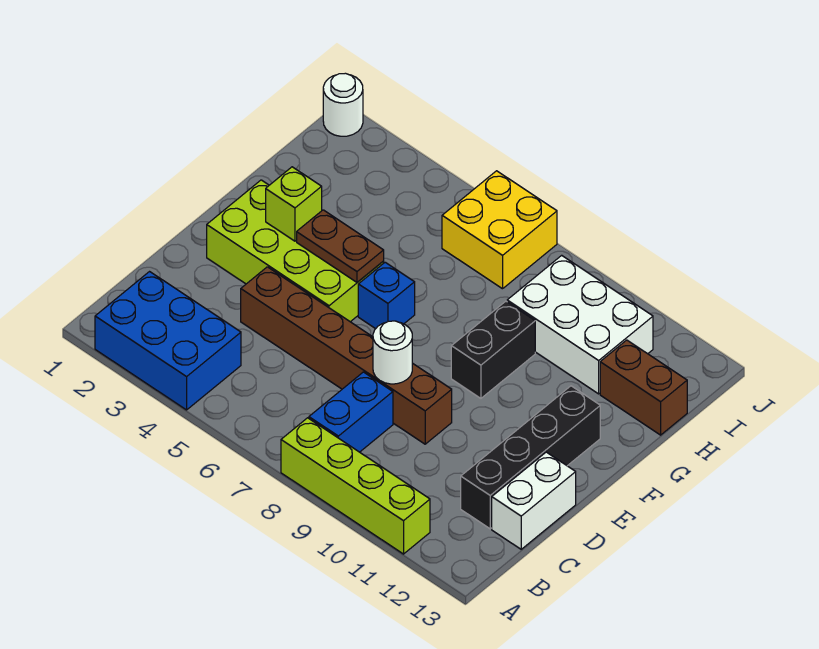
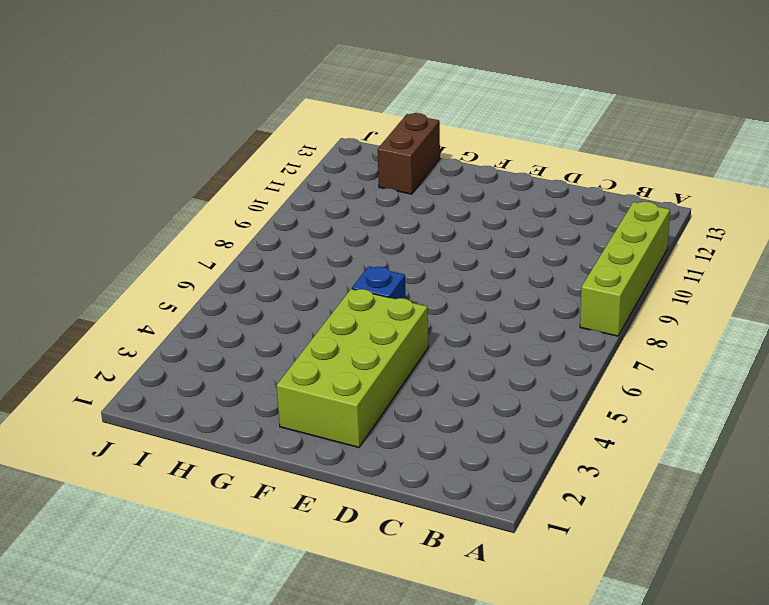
none -> blue brick A2:B4 level 1
none -> blue brick B8:C8 level 1
none -> black brick C12:F12 level 1

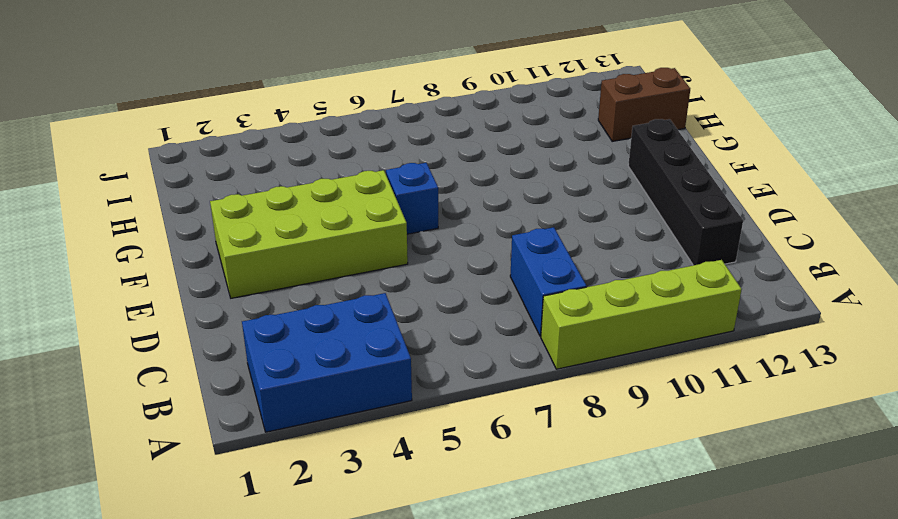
none -> white brick C13:D13 level 1
none -> brown brick D4:D9 level 1
none -> black brick F9:G9 level 1

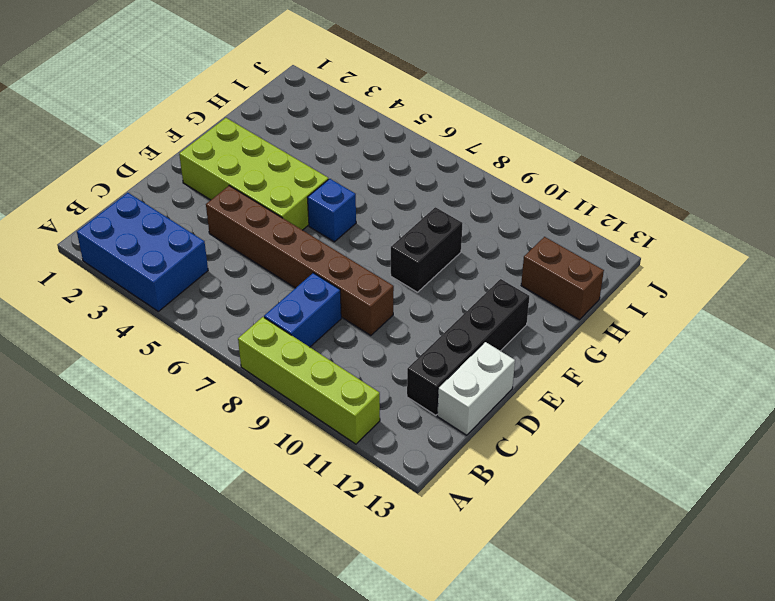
none -> white brick H9:I11 level 1
none -> yellow brick I6:J7 level 1
none -> white round brick J1 level 1

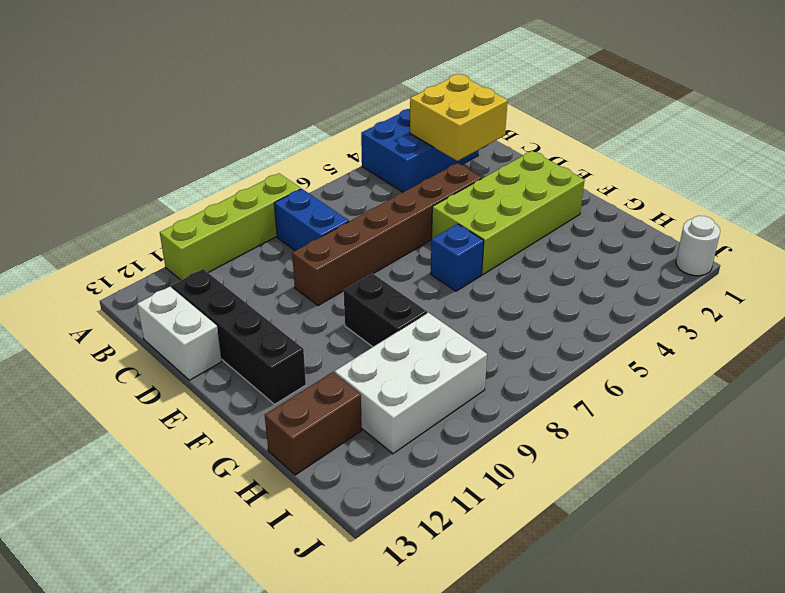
yellow brick B2:C3 level 2 -> yellow brick I6:J7 level 1
none -> white round brick D8 level 2
none -> lime brick F3 level 2
none -> brown plate F4:F5 level 2

